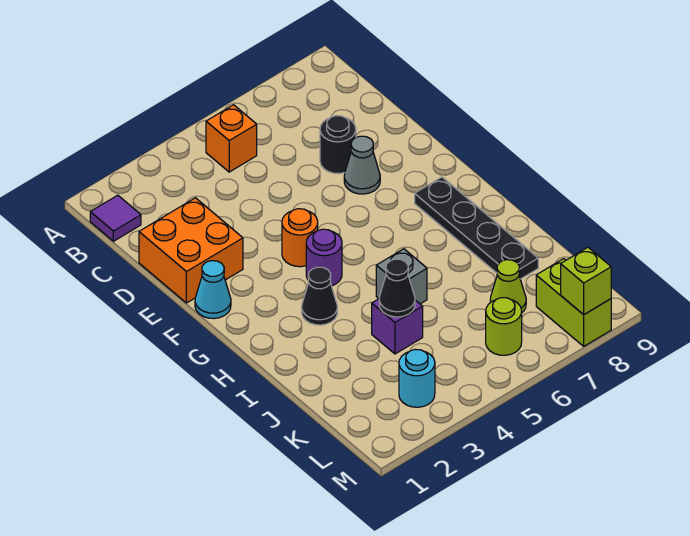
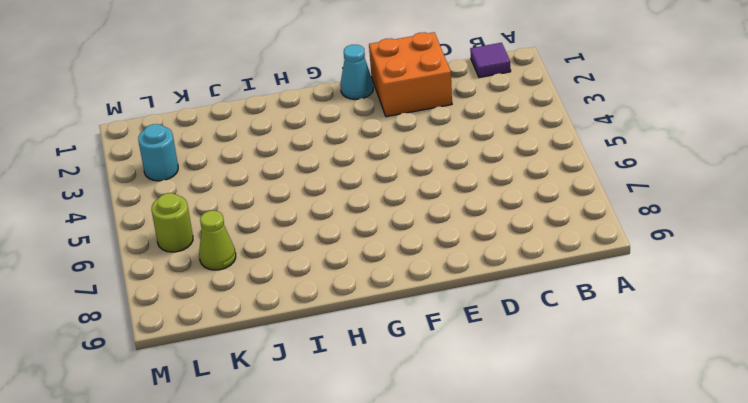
none -> orange brick B5 level 1
none -> black round brick D7 level 1
none -> grey cone E7 level 1

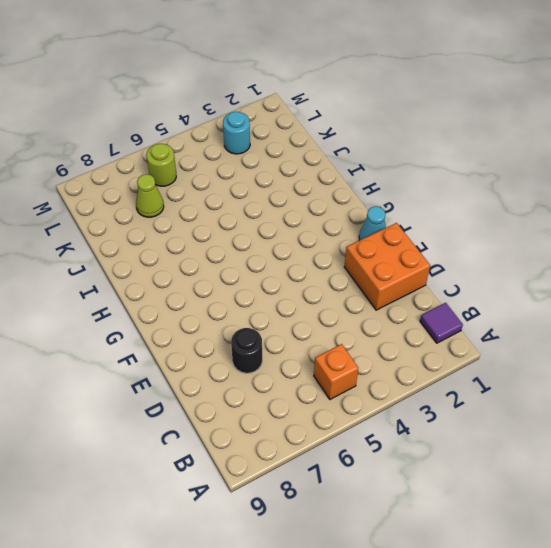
none -> grey cone E7 level 1
none -> orange round brick F4 level 1
none -> purple round brick G4 level 1

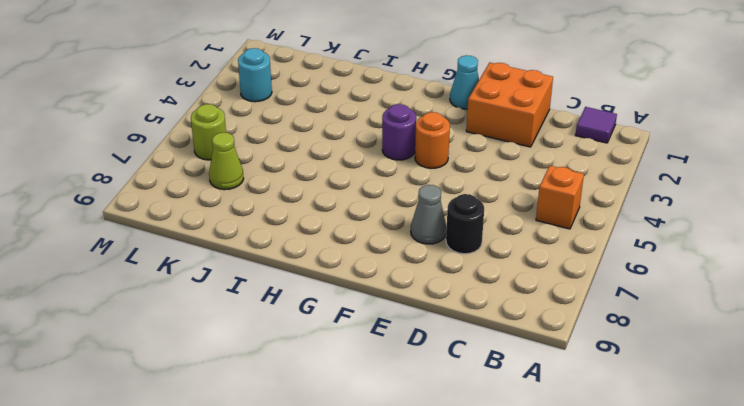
none -> black plate G8:J8 level 1
none -> black cone H3 level 1
none -> grey brick I5 level 1

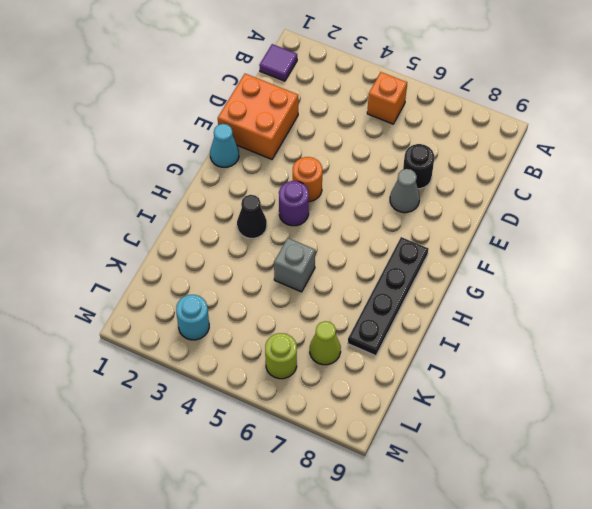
none -> purple brick J4 level 1
none -> lime brick L8:M8 level 1
none -> black cone J4 level 2

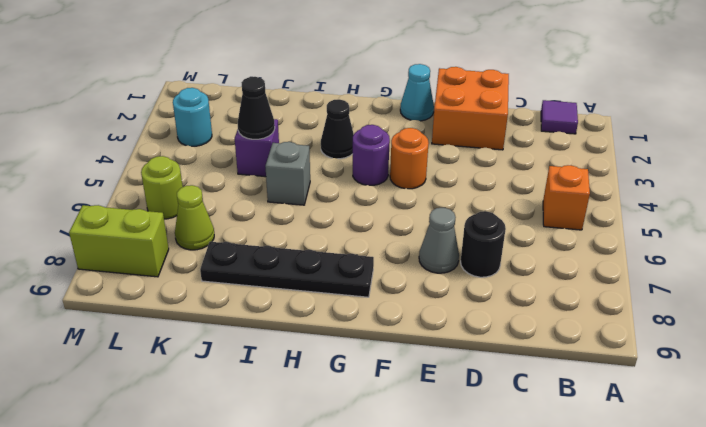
none -> lime brick M8 level 2

